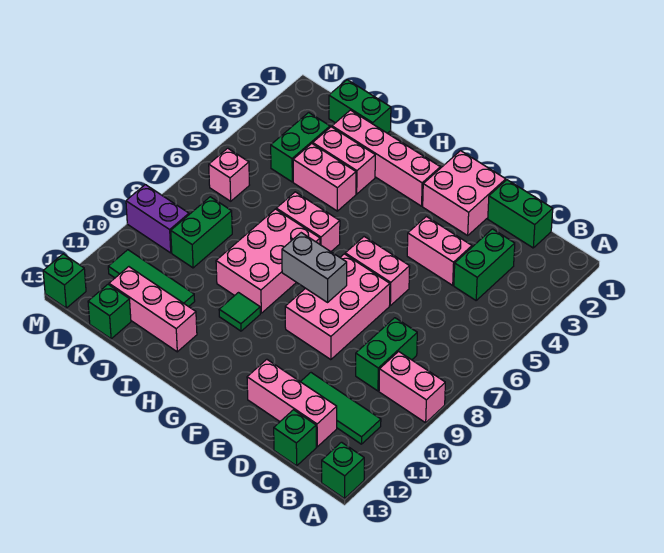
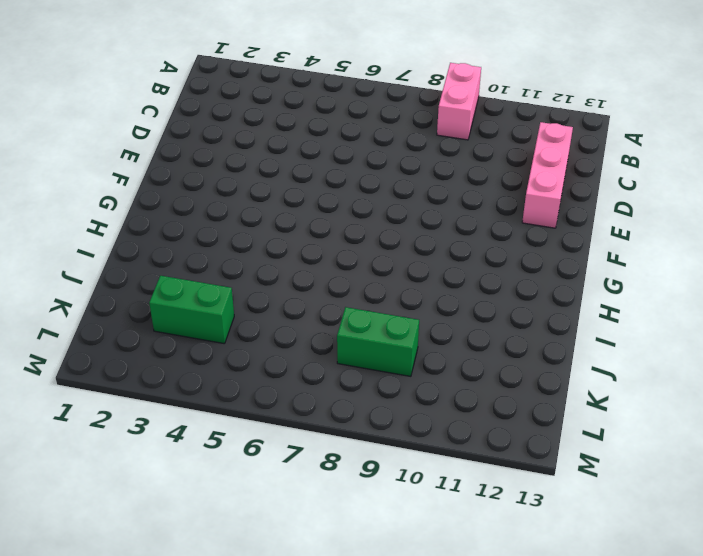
none -> green brick A13 level 1
none -> green tile B11:D11 level 1
none -> green brick C1:D1 level 1

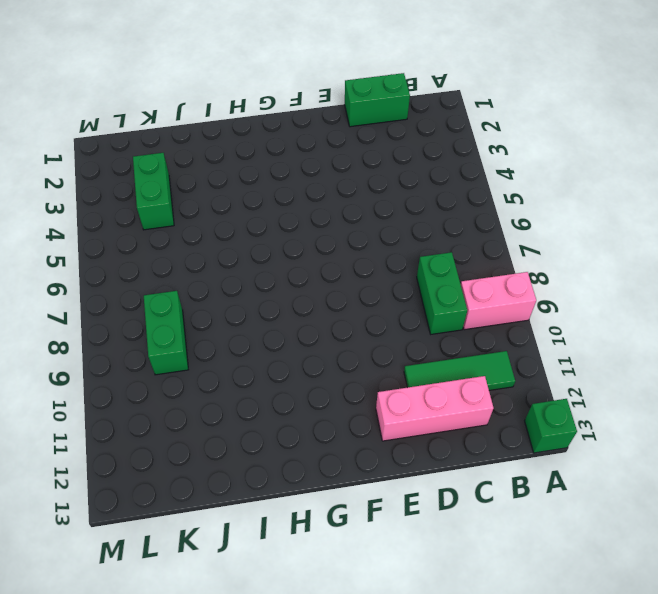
none -> green brick C3:C4 level 1
none -> green brick C13 level 1
none -> pink brick D4:E4 level 1

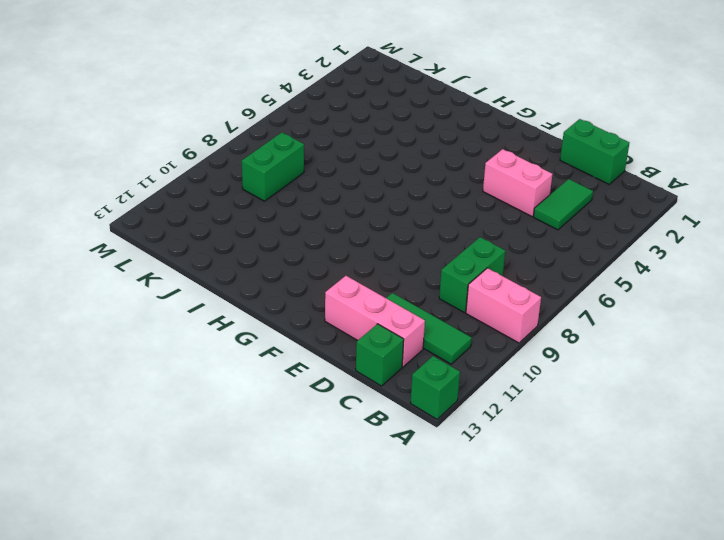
green tile C3:C4 level 1 -> green brick C3:C4 level 1
none -> pink brick E1:F2 level 1
none -> pink brick E6:F6 level 1
none -> pink brick E7:F9 level 1

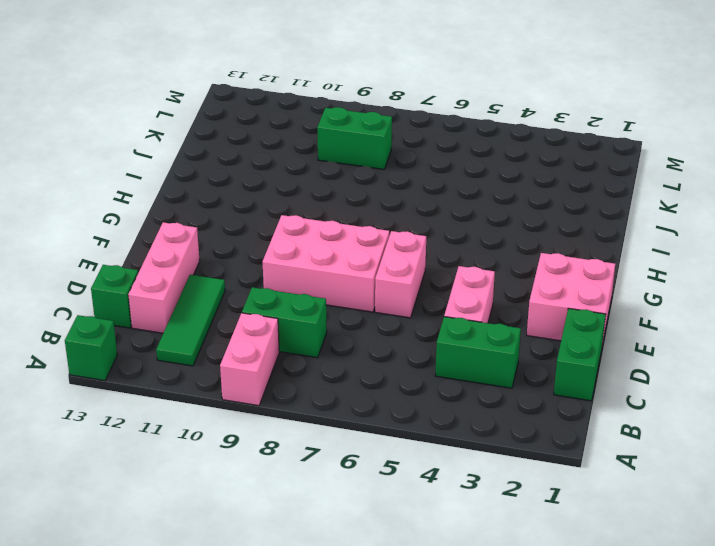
none -> pink brick G2:J2 level 1
none -> pink brick H6:I6 level 1
none -> pink brick H7:I9 level 1

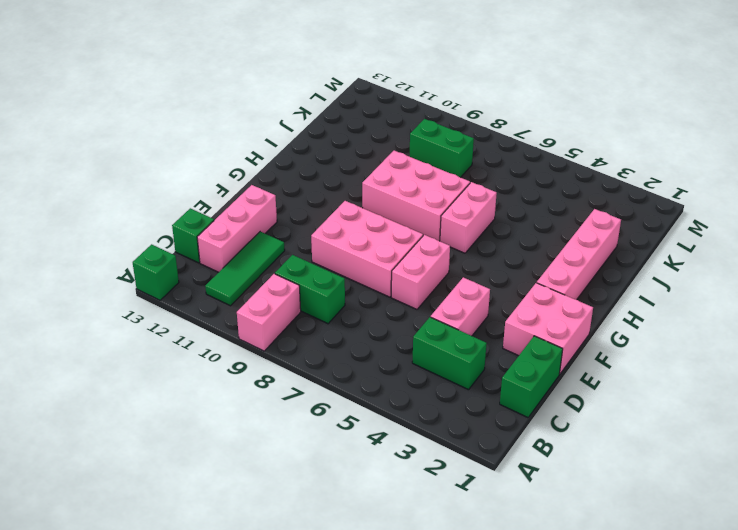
none -> green tile H10 level 1
none -> pink brick I3:J3 level 1
none -> pink brick I4:J4 level 1

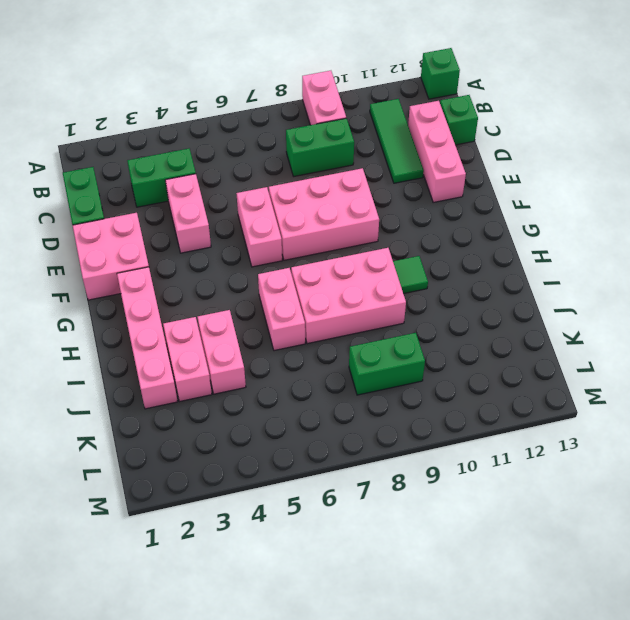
none -> pink brick I12:K12 level 1
none -> green brick J1:K1 level 1
none -> green tile J11:L11 level 1

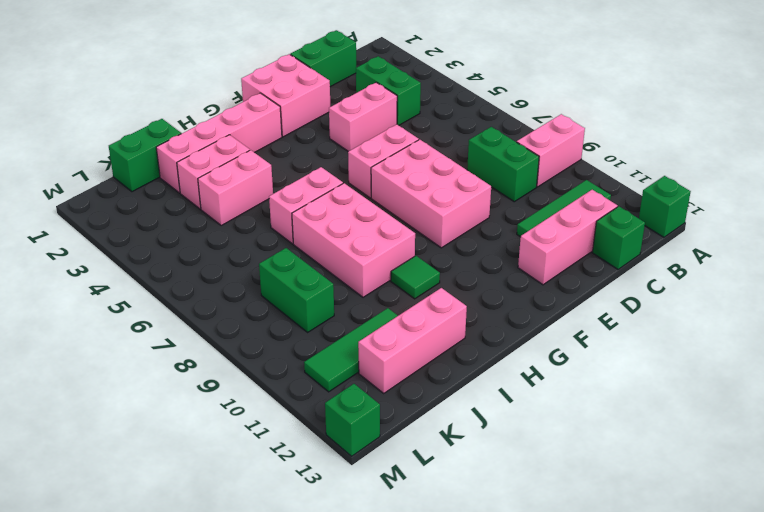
none -> green brick K3:K4 level 1
none -> green brick K13 level 1
none -> pink brick L6 level 1

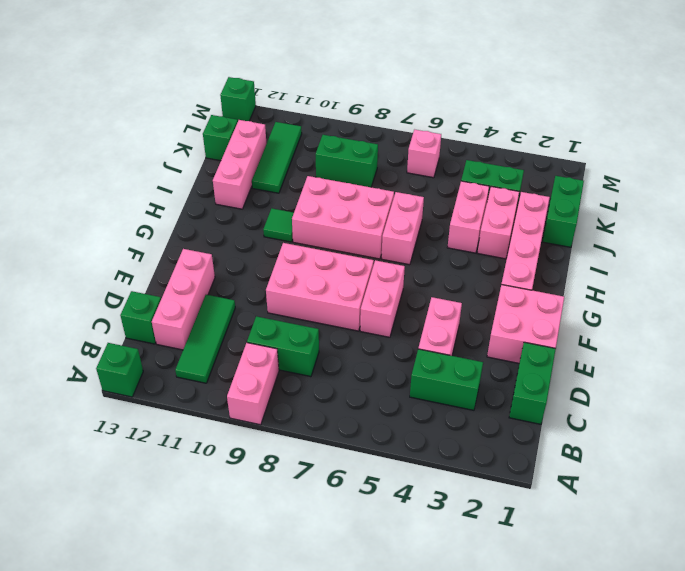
none -> purple brick L9:M9 level 1
none -> grey brick F8:G8 level 2

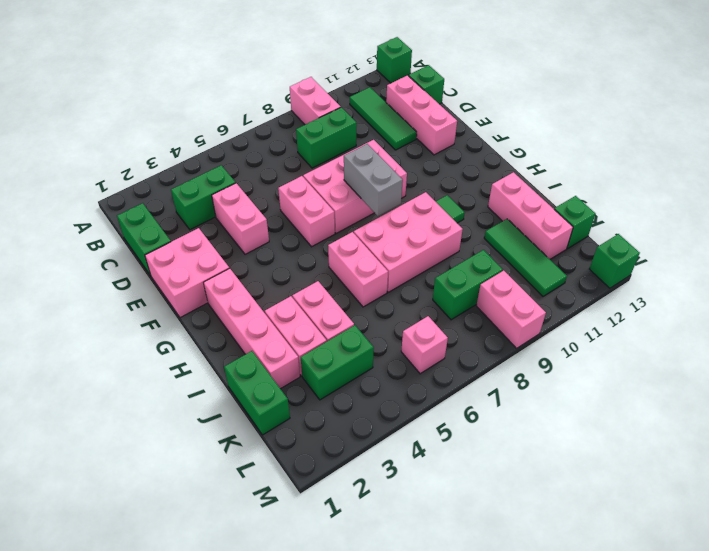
pink brick L9:M9 level 1 -> purple brick L9:M9 level 1

